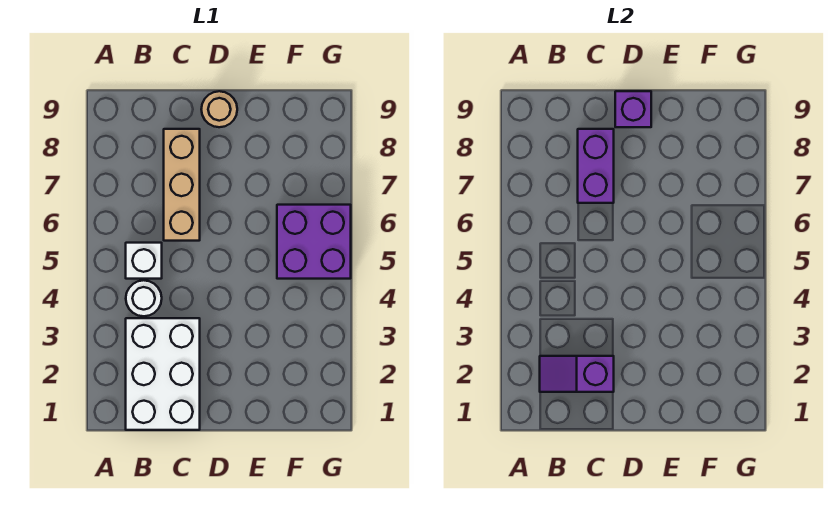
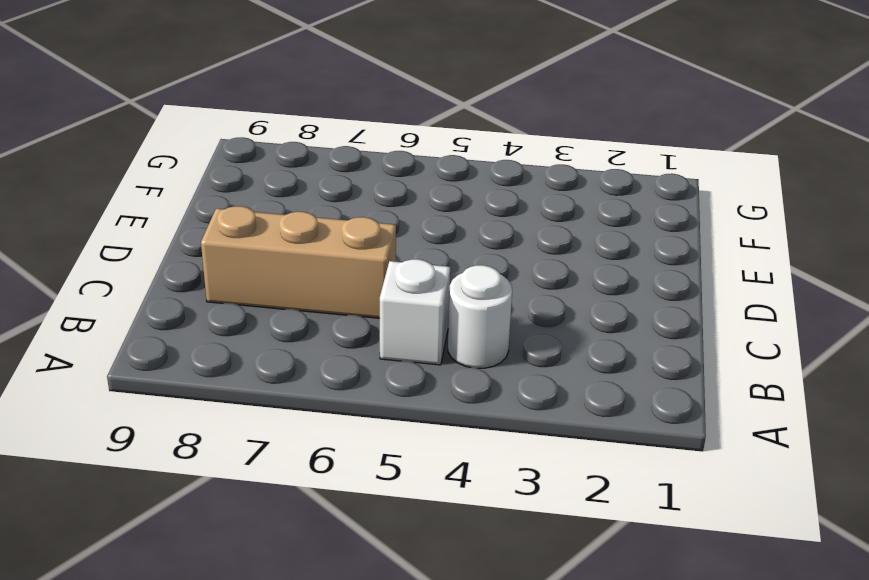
none -> white brick B1:C3 level 1
none -> tan round brick D9 level 1

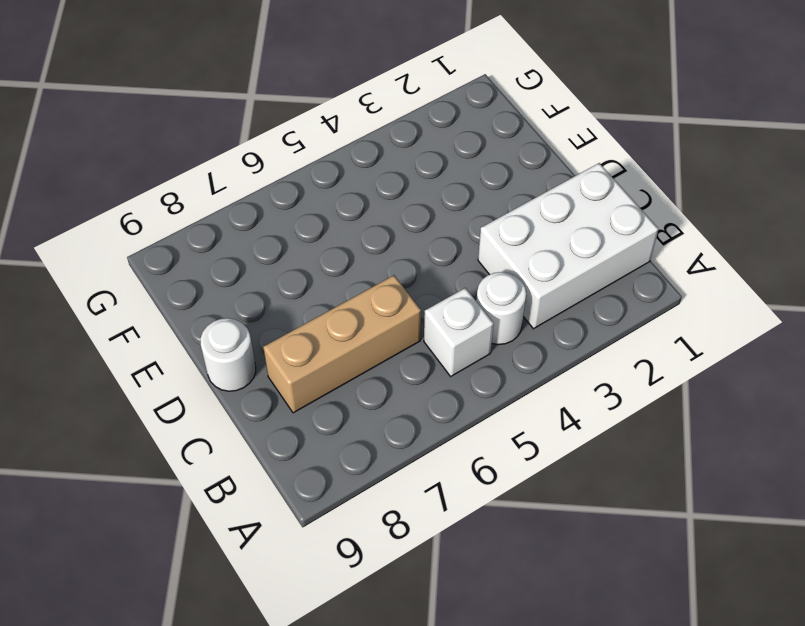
white round brick D9 level 1 -> tan round brick D9 level 1
none -> purple brick F5:G6 level 1
none -> purple slope B2:C2 level 2 top C

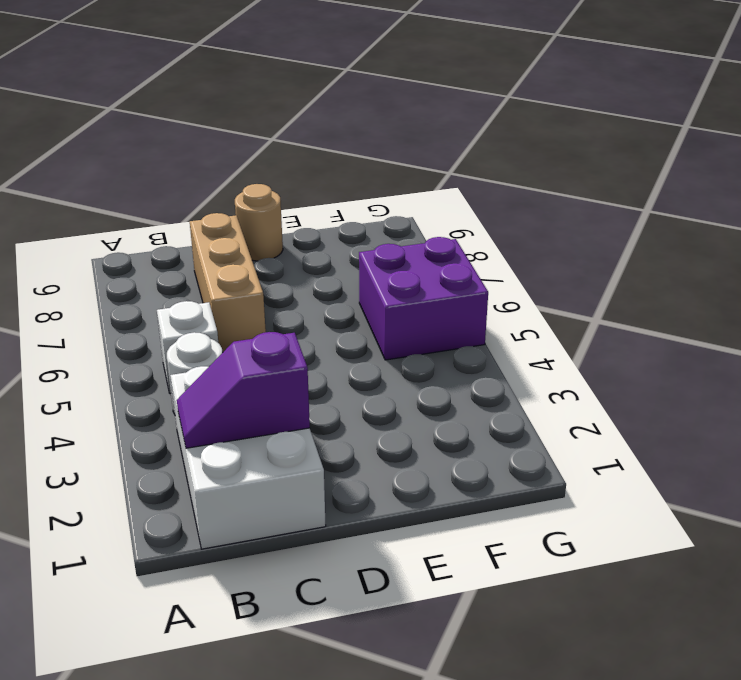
none -> purple brick C7:C8 level 2
none -> purple brick D9 level 2

